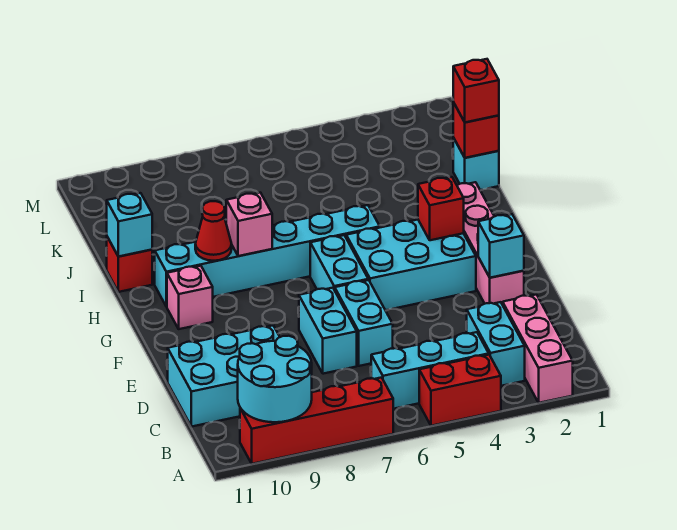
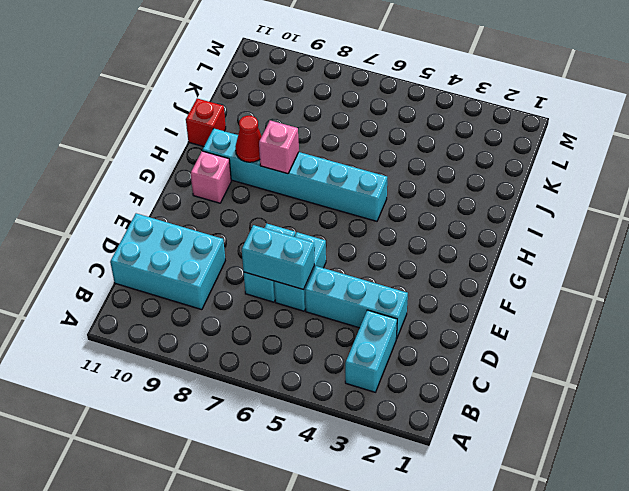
cyan brick D3:D5 level 1 -> cyan brick B4:B6 level 1
cyan brick D6:D7 level 2 -> cyan brick F6:G6 level 1
none -> pink brick A2:C2 level 1
none -> red brick A4:A5 level 1
none -> red brick A7:A10 level 1

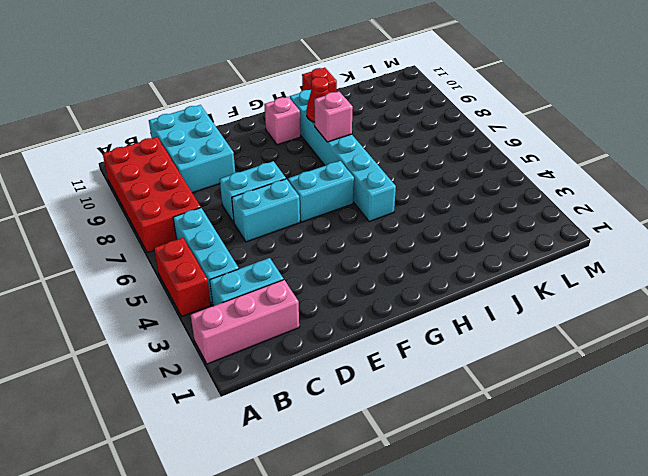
red brick A7:B10 level 1 -> red brick A7:A10 level 1
none -> pink brick E2:H2 level 1
none -> cyan brick F3:G5 level 1
none -> cyan brick J1 level 1

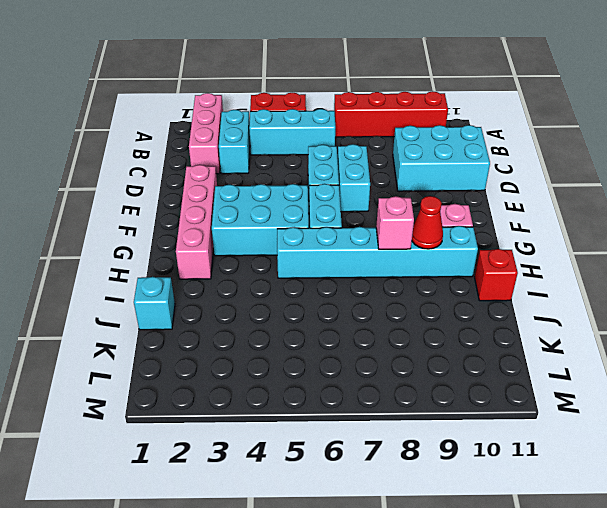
none -> cyan round brick A9:B10 level 2
none -> cyan brick E2 level 2
none -> red brick G3 level 2

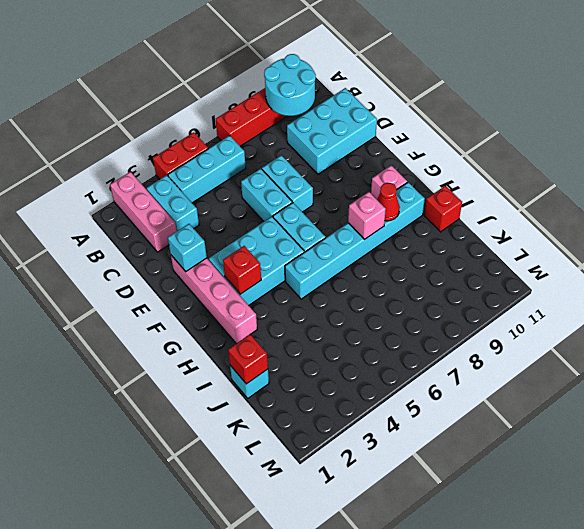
none -> cyan brick I11 level 2
none -> red brick J1 level 3

